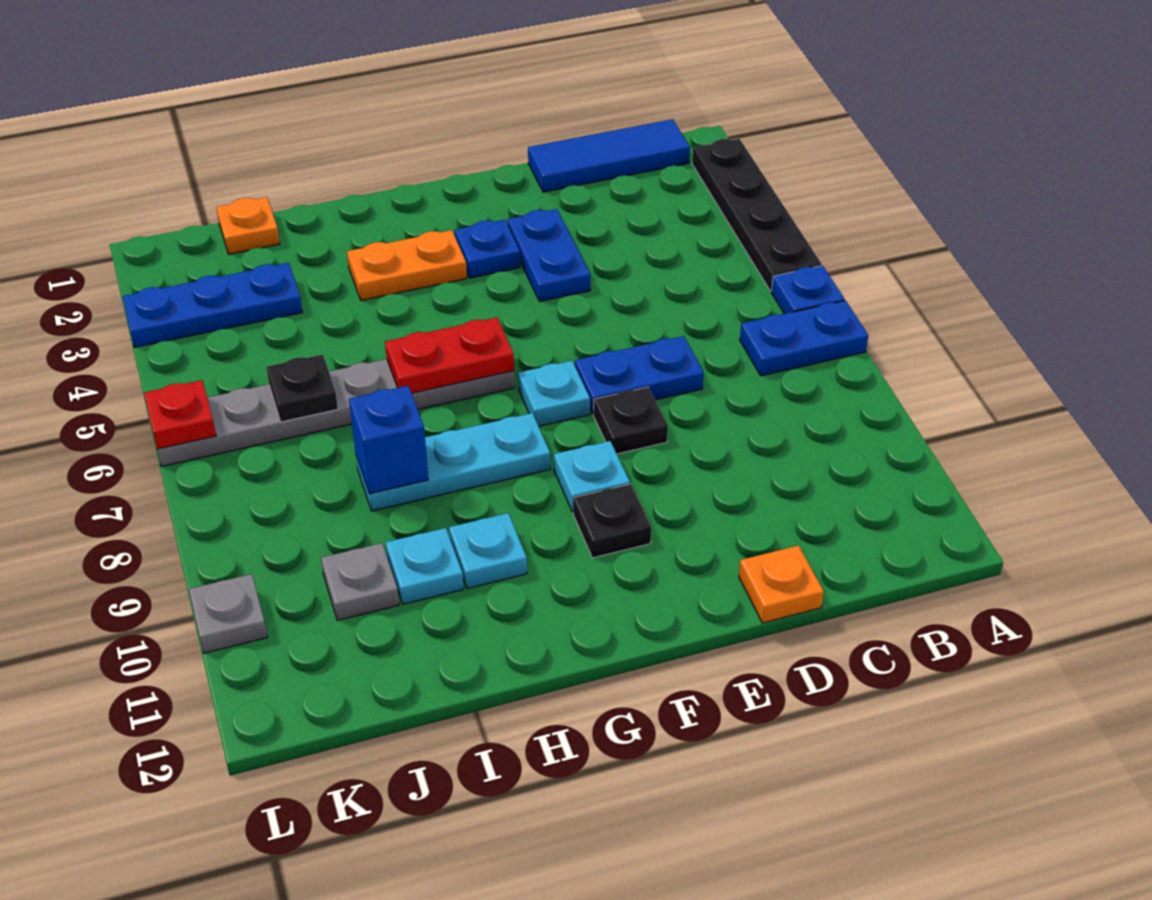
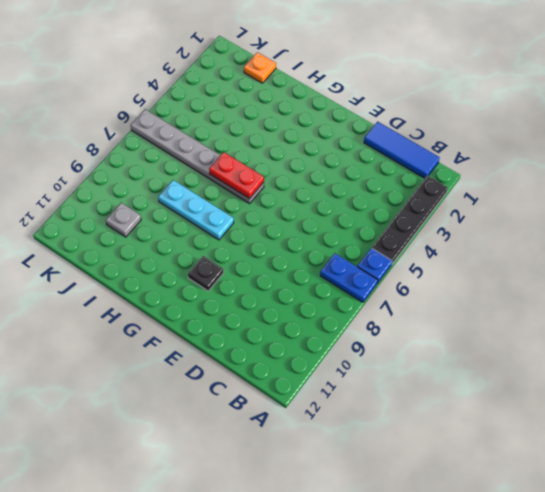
none -> blue plate D7:E7 level 1
none -> orange plate D12 level 1
none -> blue plate E3:E4 level 1

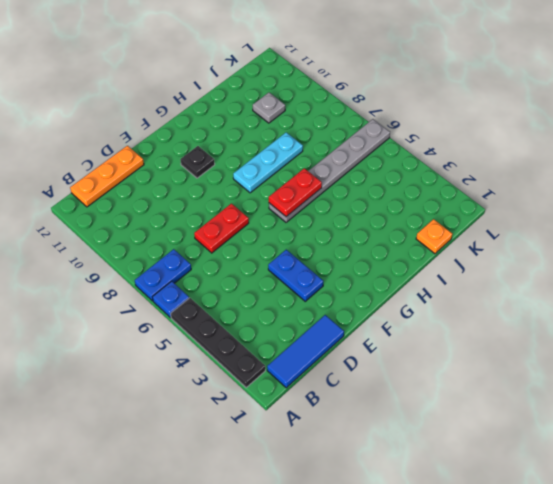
orange plate B12:D12 level 1 -> orange plate D12 level 1
red plate D7:E7 level 1 -> blue plate D7:E7 level 1
none -> black plate E8 level 1
none -> blue plate F3 level 1
none -> cyan plate F7 level 1

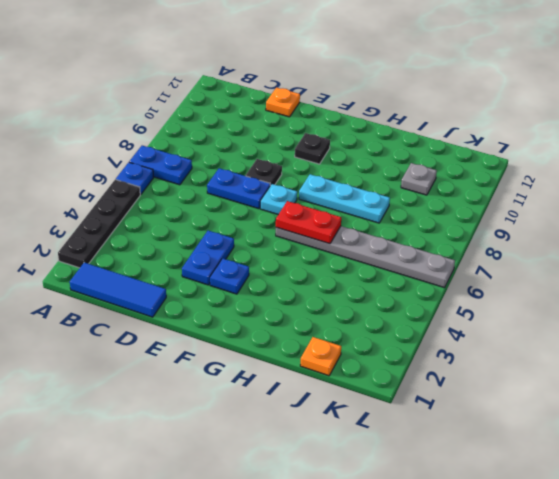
none -> cyan plate F9 level 1
none -> orange plate G3:H3 level 1
none -> cyan plate H10 level 1

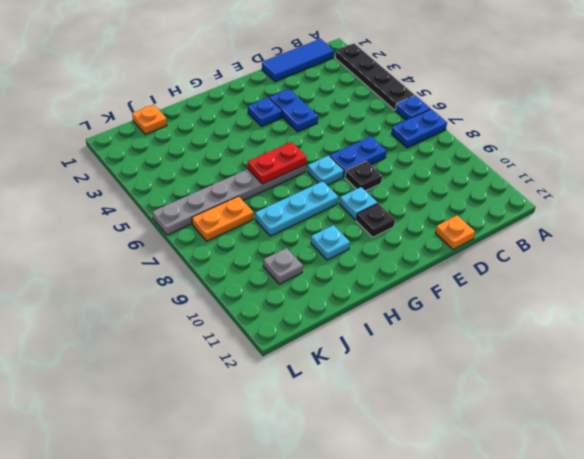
orange plate J7:K7 level 1 -> orange plate G3:H3 level 1
none -> cyan plate I10 level 1
none -> blue plate J3:L3 level 1
none -> grey plate L10 level 1

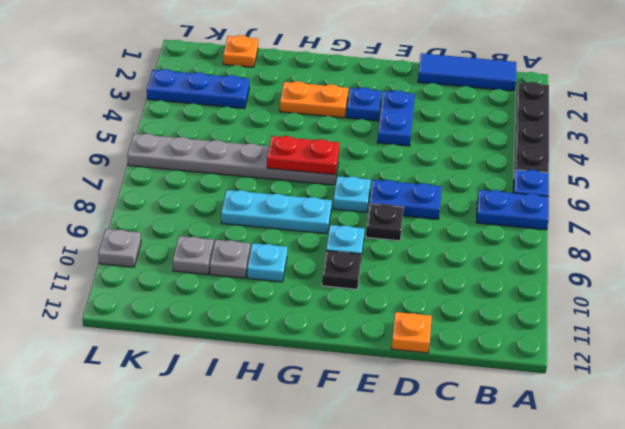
grey plate I10 level 1 -> cyan plate I10 level 1
none -> blue brick I8 level 2
none -> black plate J6 level 2
none -> red plate L6 level 2

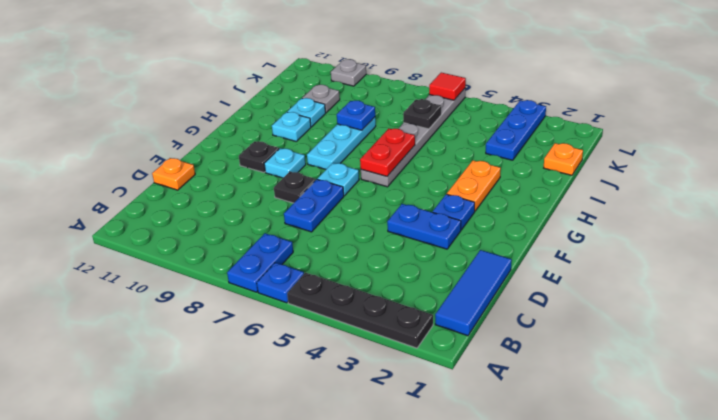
blue plate I8 level 2 -> blue brick I8 level 2
red tile L6 level 2 -> red plate L6 level 2

